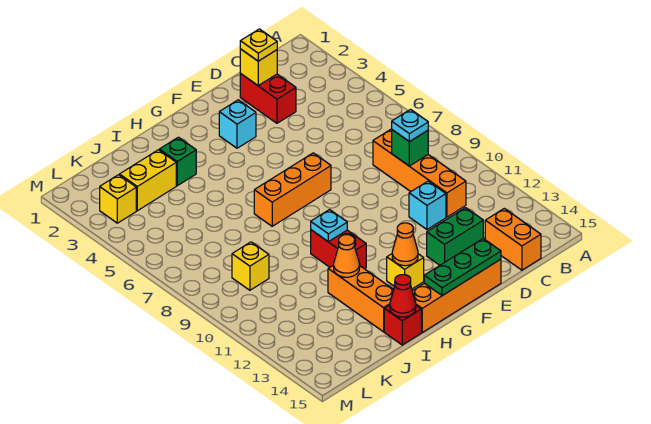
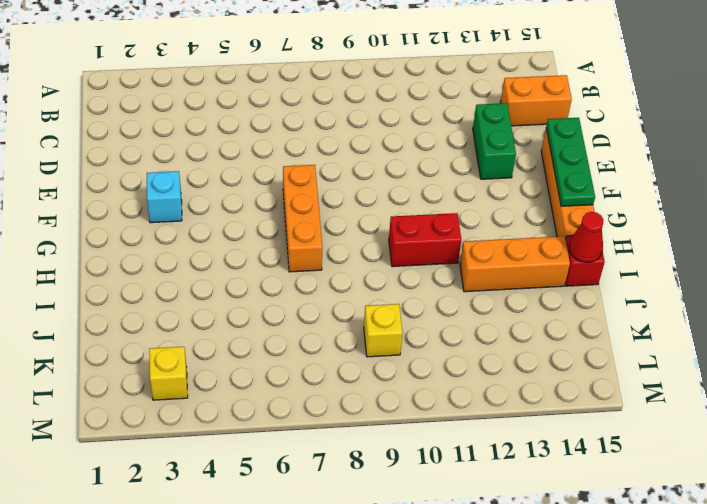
none -> orange brick C8:C11 level 1
none -> red brick D2:D3 level 1
none -> cyan brick D11 level 1

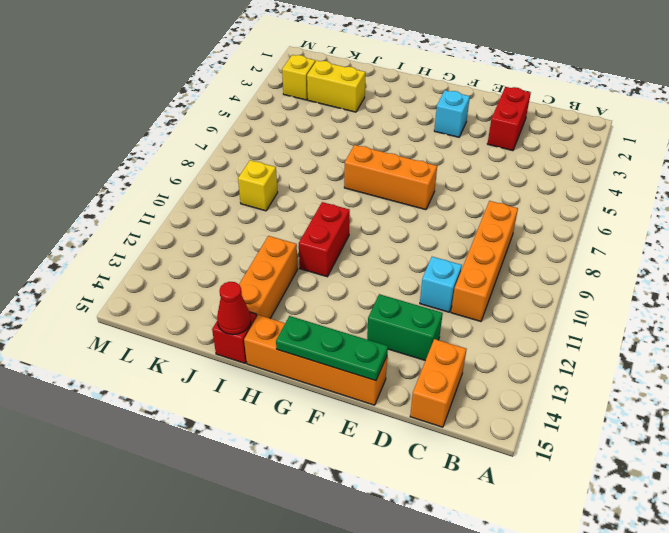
none -> yellow brick G13 level 1
none -> green brick I3 level 1
none -> green brick C9 level 2

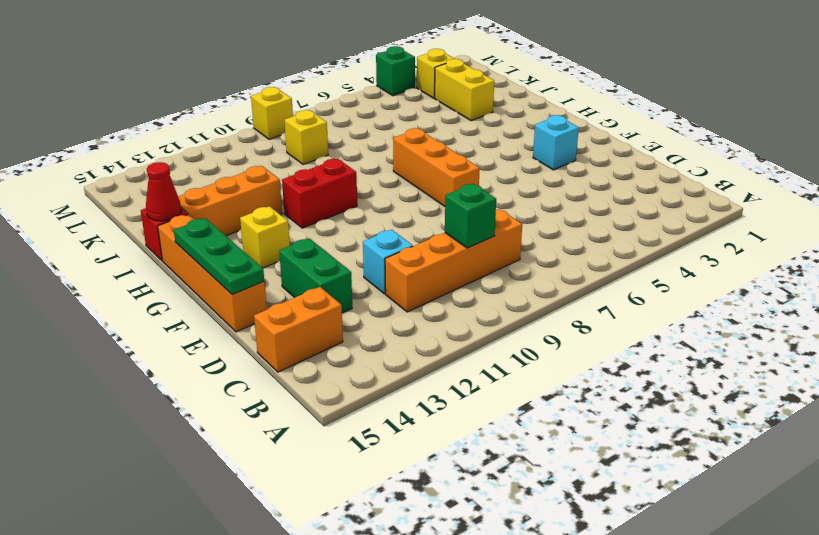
green brick M4 level 1 -> green brick I3 level 1
yellow brick M9 level 1 -> yellow brick D2 level 2
none -> red brick D2:D3 level 1
none -> orange cone G13 level 2
none -> cyan plate H10 level 2

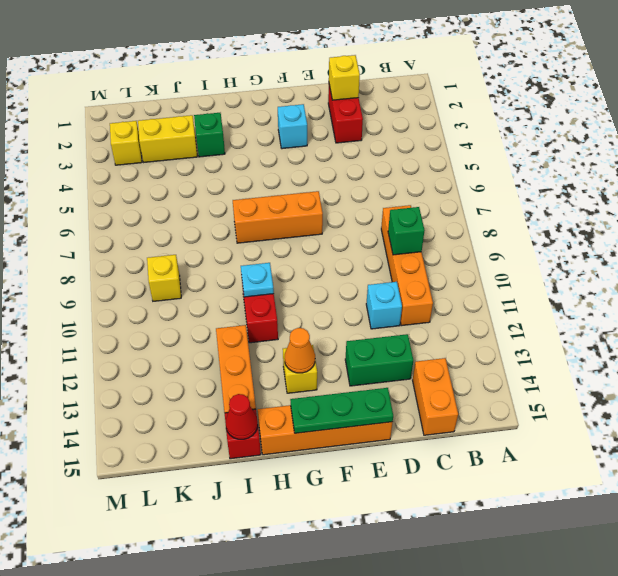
none -> orange cone I12 level 2
none -> cyan plate C9 level 3
none -> yellow plate D2 level 3

